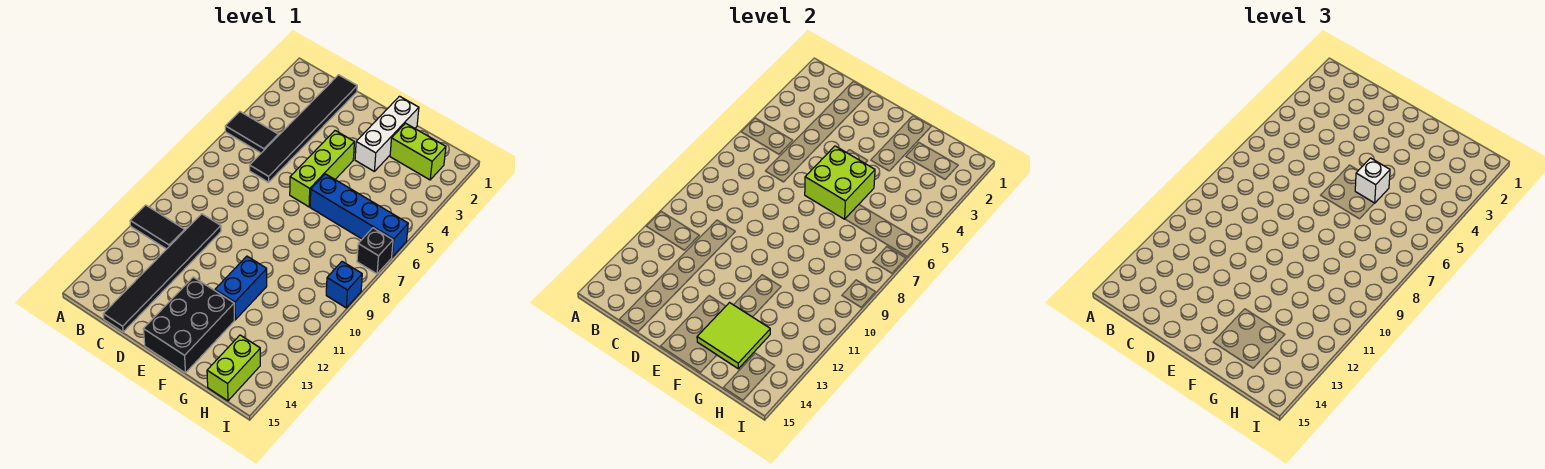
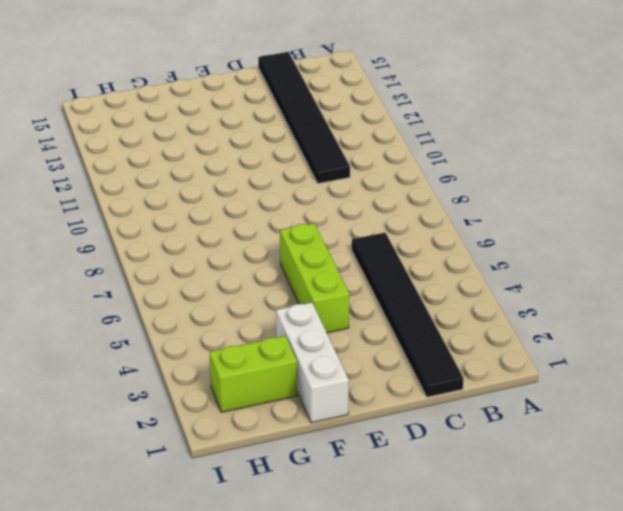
none -> black tile A5:B5 level 1
none -> black tile A11:B11 level 1
none -> black brick E13:F15 level 1

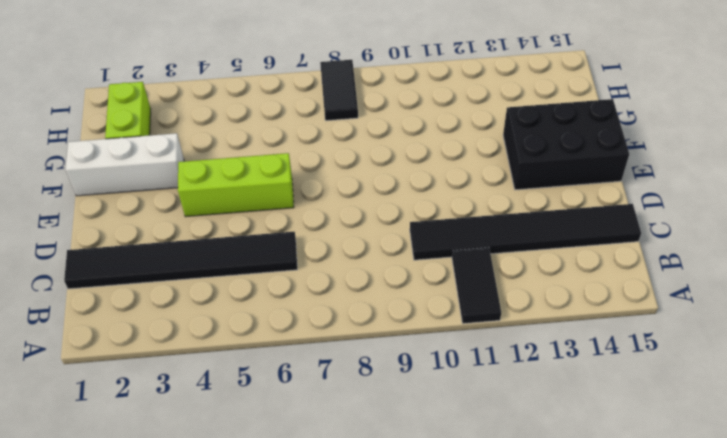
black tile H8:I8 level 1 -> black tile A5:B5 level 1
none -> blue brick F6:I6 level 1
none -> blue brick F11:F12 level 1
none -> lime brick H14:H15 level 1

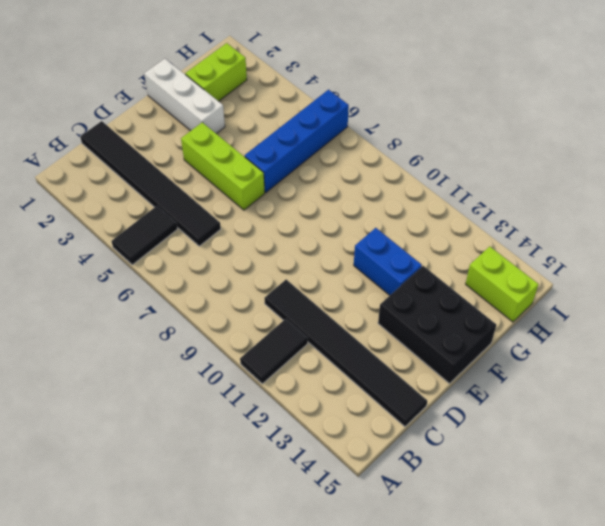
none -> black brick I7 level 1
none -> blue brick I9 level 1
none -> lime brick E5:F6 level 2

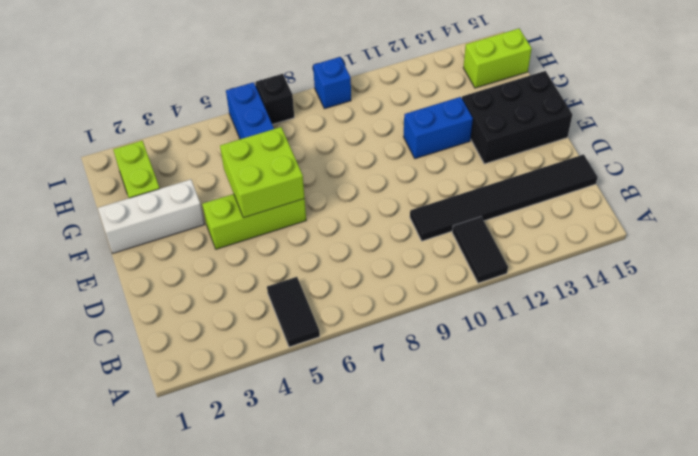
none -> black tile C1:C6 level 1
none -> lime tile F13:G14 level 2
none -> white brick F5 level 3

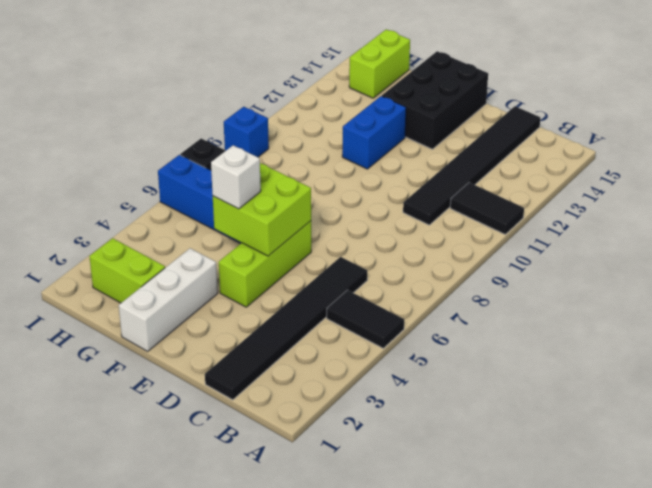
none -> lime tile F13:G14 level 2

